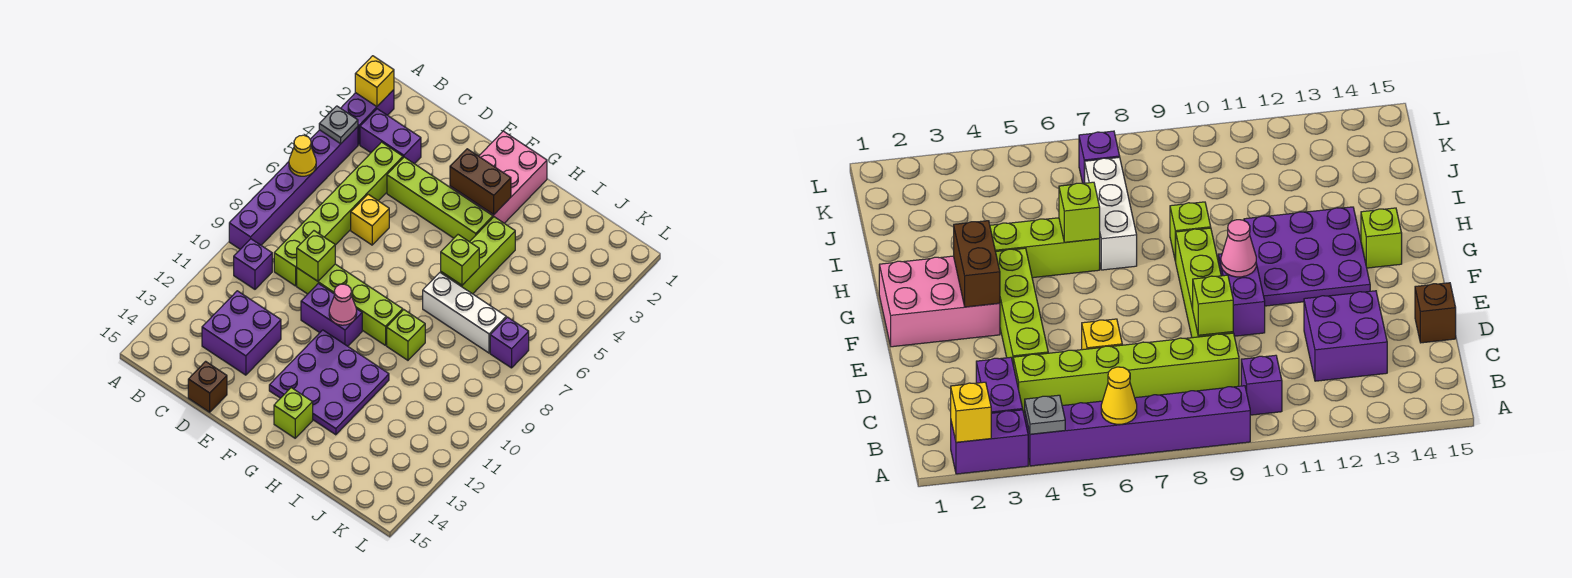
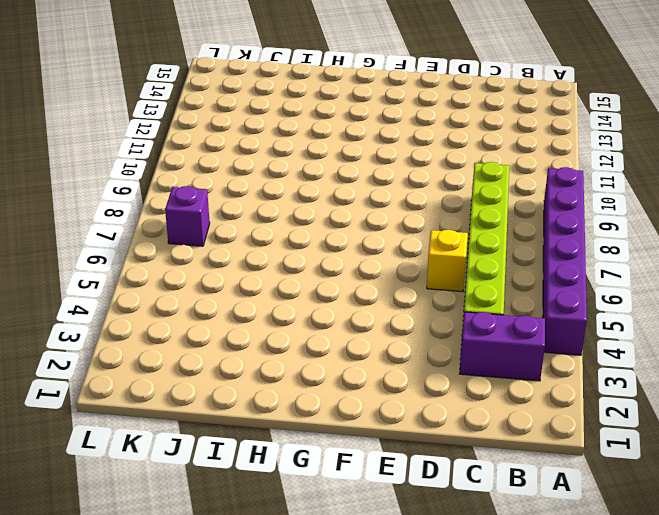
none -> purple brick A2:A3 level 1
none -> purple brick B10 level 1
none -> purple brick C12:D13 level 1

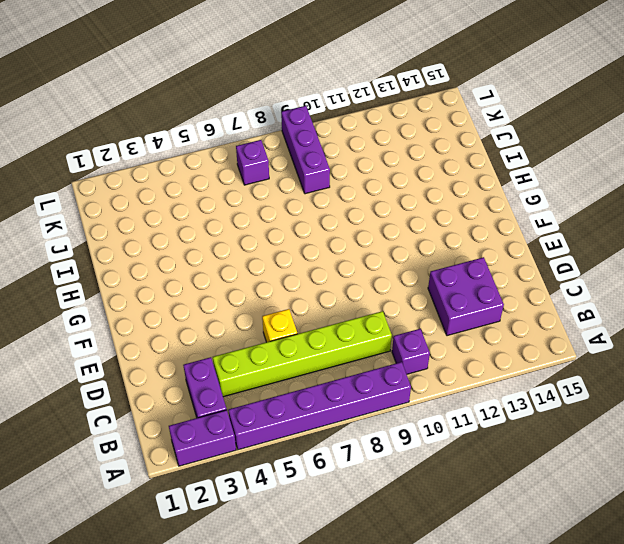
purple brick J9:L9 level 1 -> none
none -> lime brick D4:G4 level 1
none -> lime brick D9:G9 level 1
none -> brown brick D15 level 1

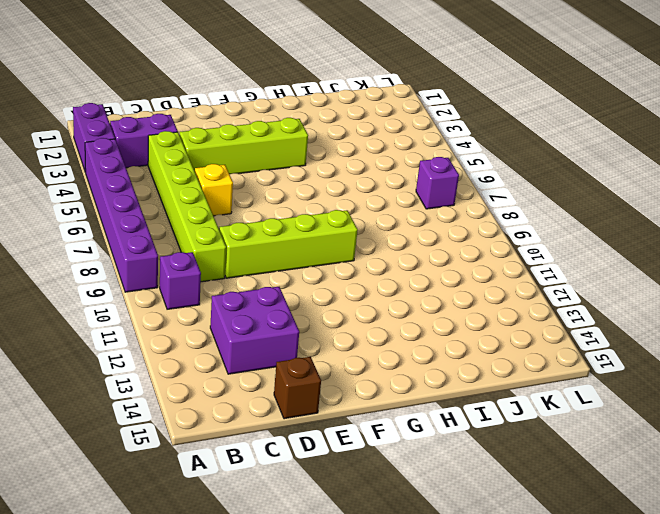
none -> purple brick E10:F10 level 1
none -> pink brick F1:G3 level 1
none -> purple plate F11:H13 level 1

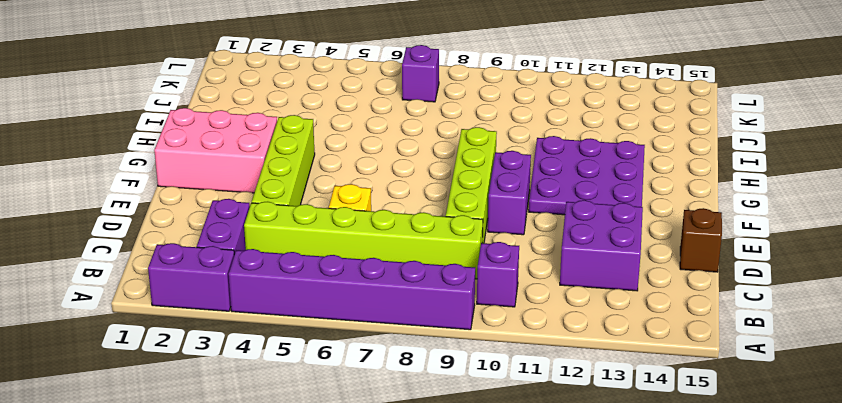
none -> lime brick G14 level 1
none -> lime brick H4:H6 level 1
none -> white brick H7:J7 level 1

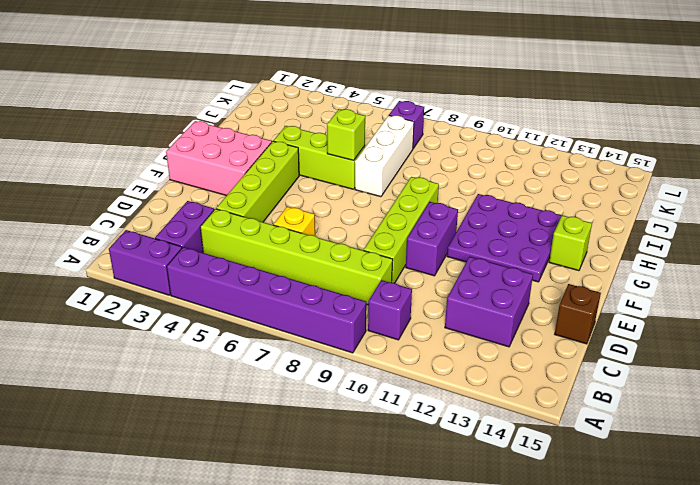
none -> lime brick H9 level 1
none -> yellow brick A2 level 2
none -> grey plate A4 level 2

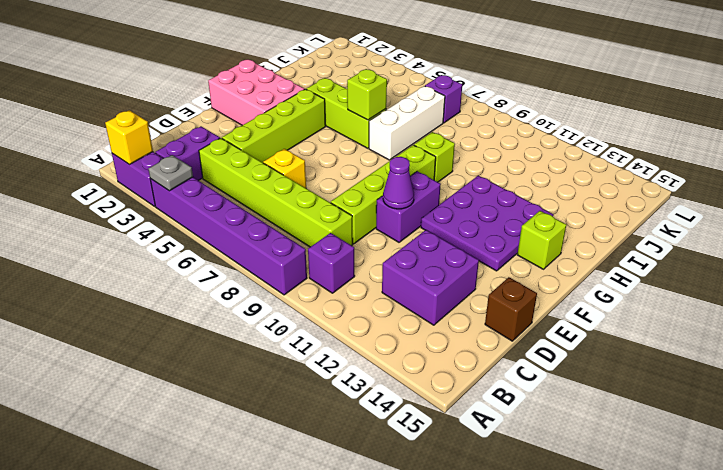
purple cone E10 level 2 -> none
none -> yellow cone A6 level 2
none -> lime brick D9 level 2
none -> brown brick F3:G3 level 2

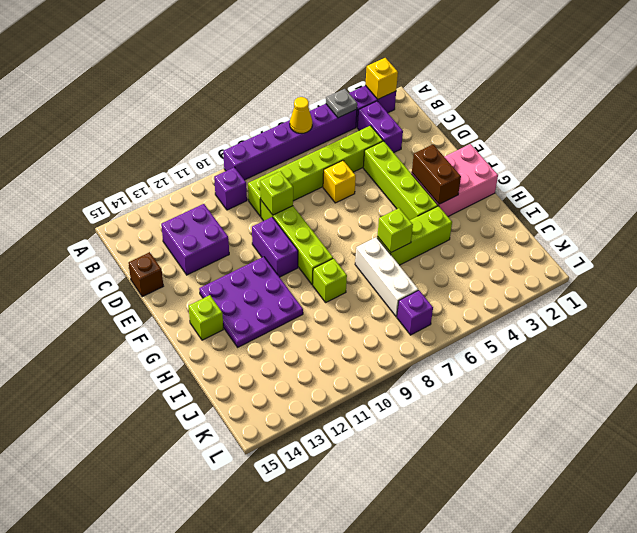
none -> pink cone F10 level 2

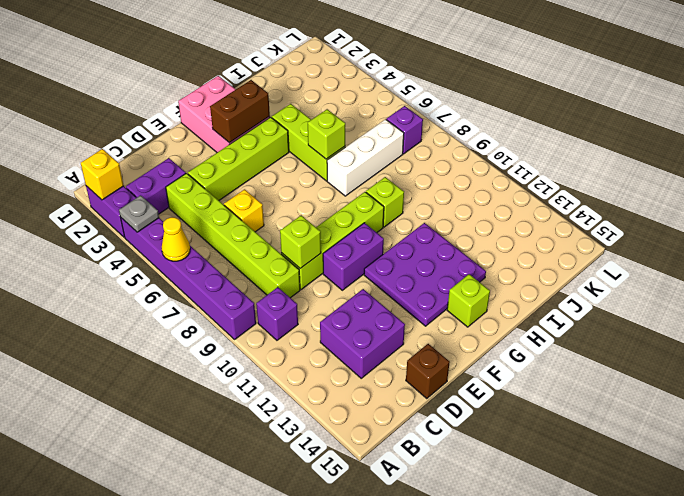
none -> pink cone F10 level 2

